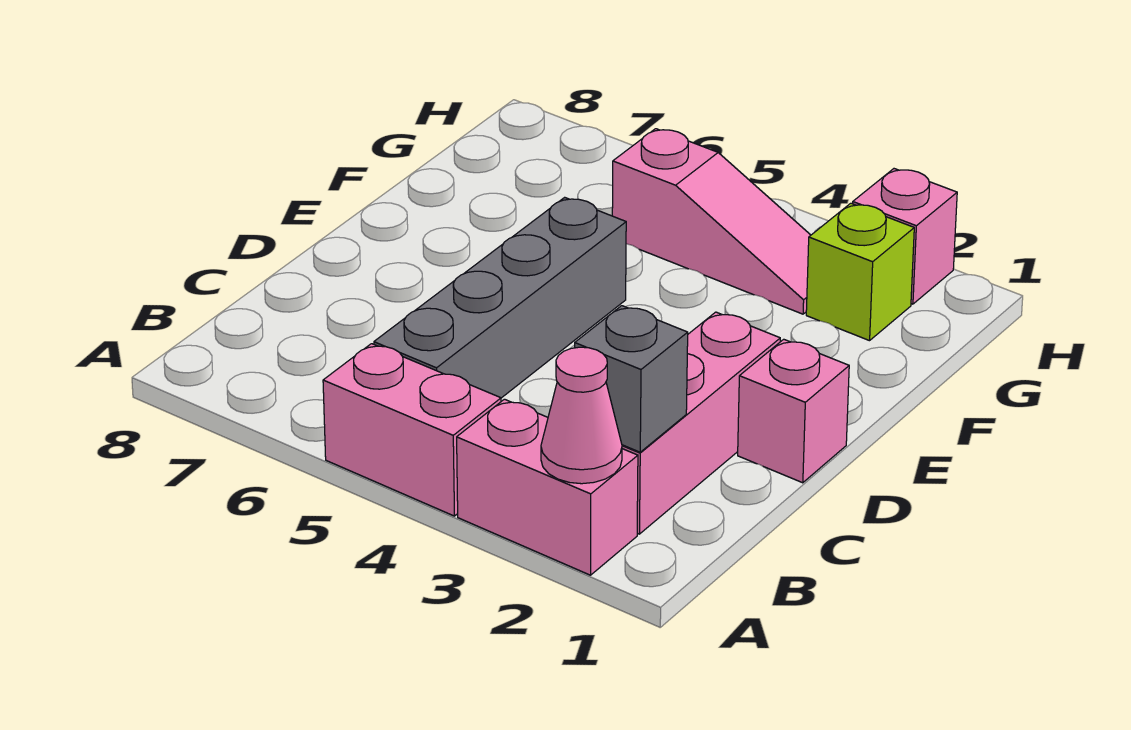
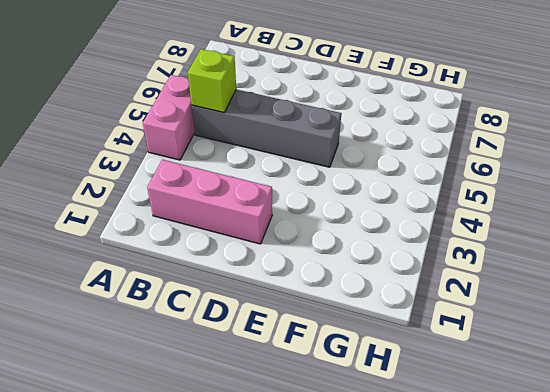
lime brick B5 level 2 -> lime brick G2 level 1
none -> pink brick A2:A3 level 1
none -> pink brick D1 level 1

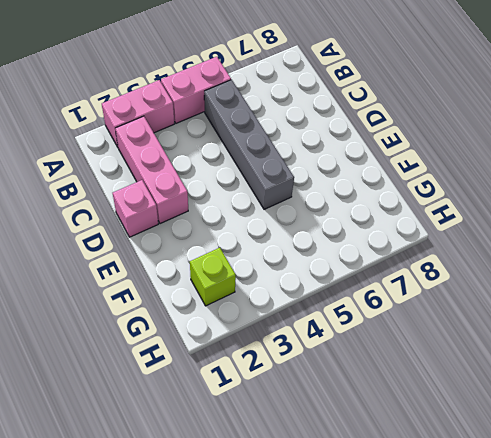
none -> pink slope G3:G5 level 1 top 5
none -> pink brick H2 level 1

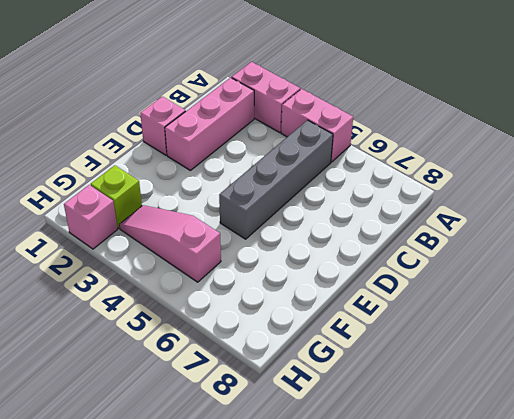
none -> pink cone A2 level 2
none -> grey brick B2 level 2

